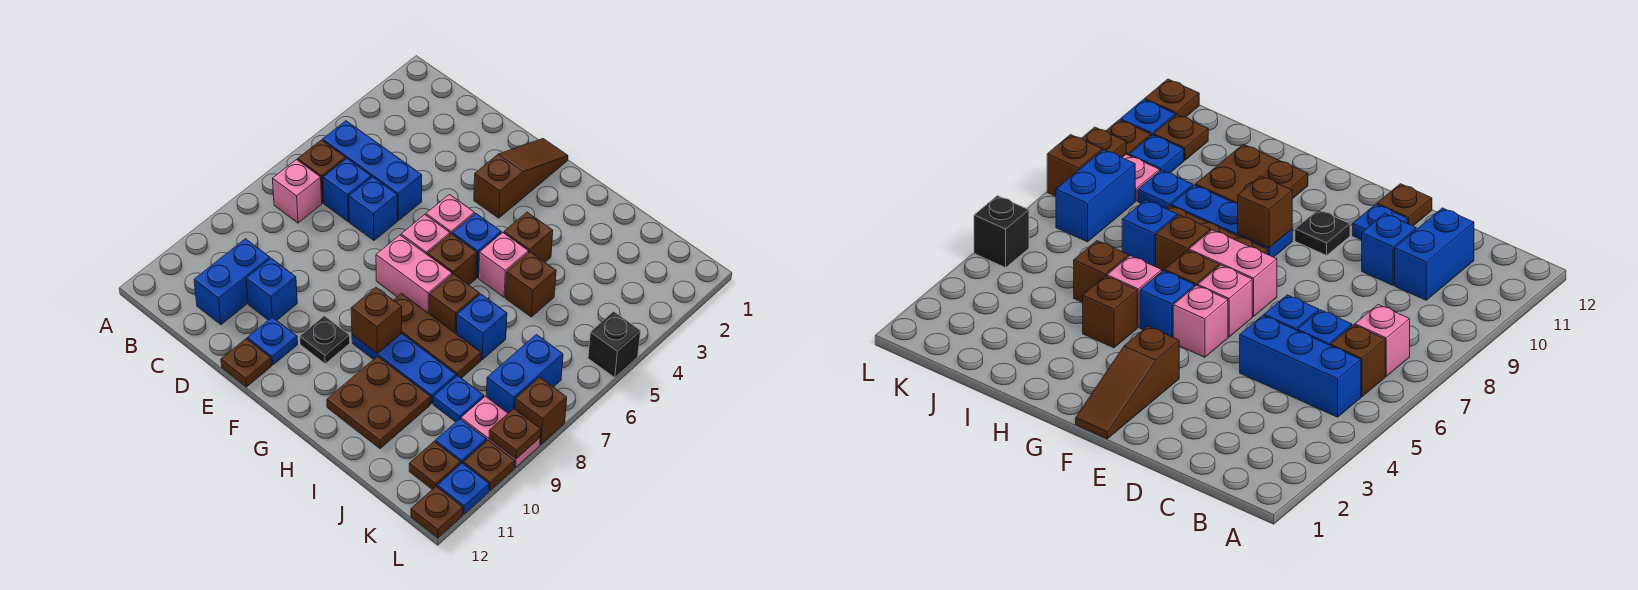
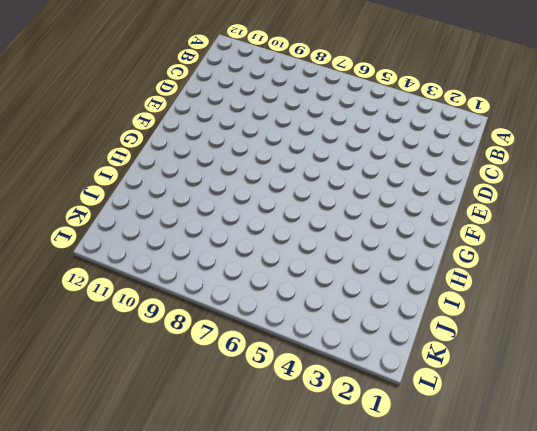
none -> blue brick B5:D5 level 1
none -> brown brick B6 level 1
none -> pink brick B7 level 1
none -> blue brick C6 level 1

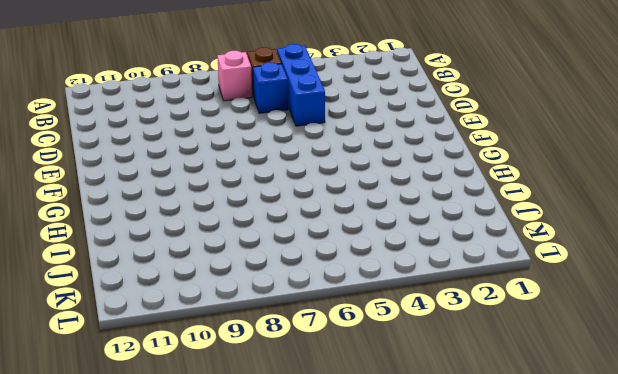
none -> blue brick C10:C11 level 1
none -> blue brick D6 level 1
none -> blue brick D10 level 1
none -> blue plate E11 level 1

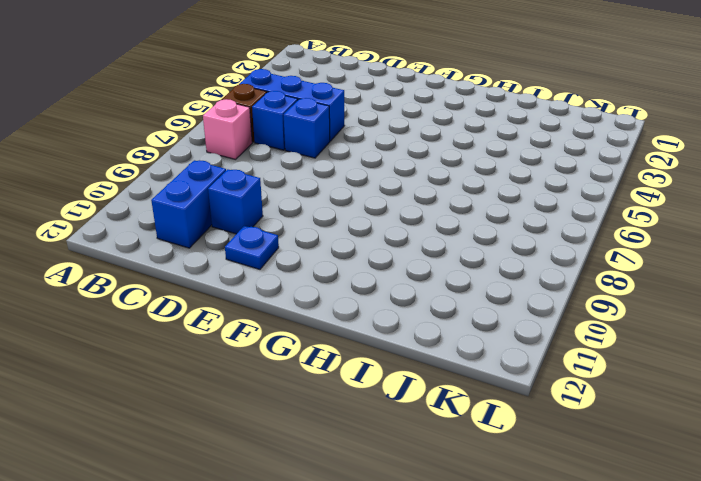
none -> brown plate E12 level 1
none -> brown slope F1:F3 level 1 top 3
none -> pink brick F5 level 1
none -> pink brick F6 level 1

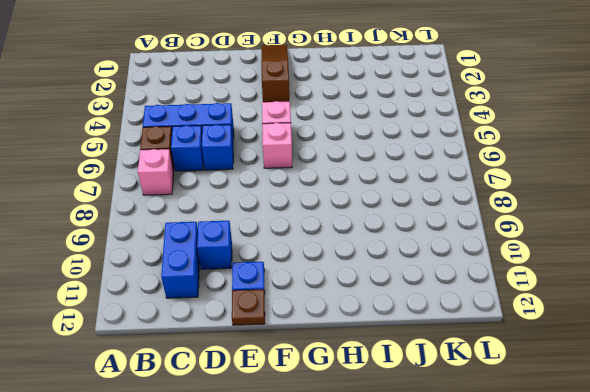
none -> pink brick F7:G7 level 1
none -> black plate F10 level 1
none -> blue brick G5 level 1
none -> brown brick G6 level 1

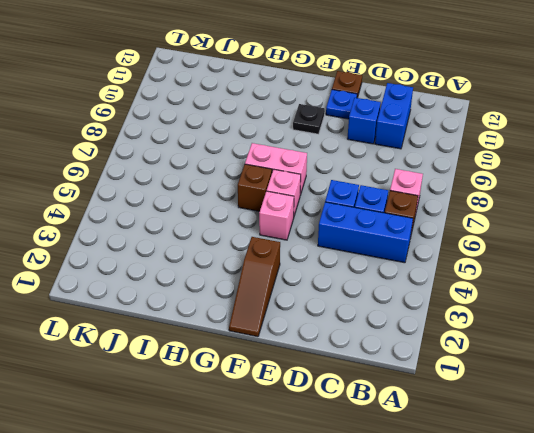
none -> blue brick G5 level 1
none -> brown plate G8:I8 level 1
none -> blue plate G9:I9 level 1
none -> brown brick H4 level 1

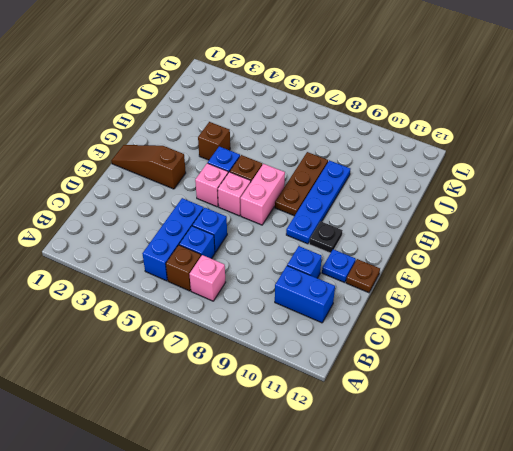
blue plate F9:I9 level 1 -> blue plate G9:I9 level 1
none -> pink brick H5 level 1
none -> brown brick H7 level 1
none -> brown plate H10:I11 level 1
none -> brown brick I5 level 1

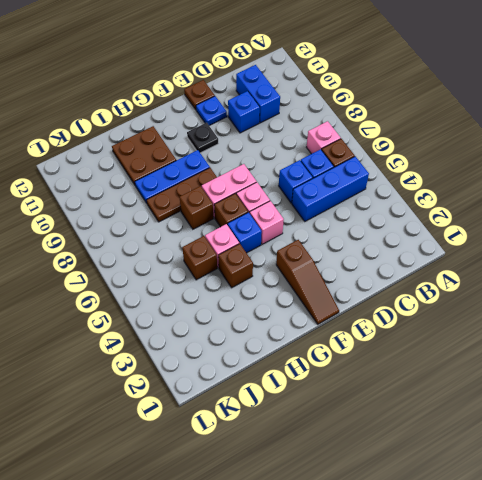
none -> blue brick I7 level 1
none -> blue plate J9 level 1
none -> blue brick K7:K8 level 1
none -> pink plate K9:L9 level 1

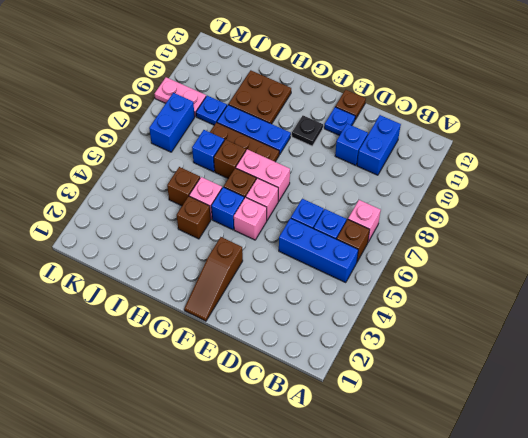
none -> blue plate K10 level 1
none -> brown plate K11 level 1
none -> black brick L5 level 1
none -> brown brick L8 level 1

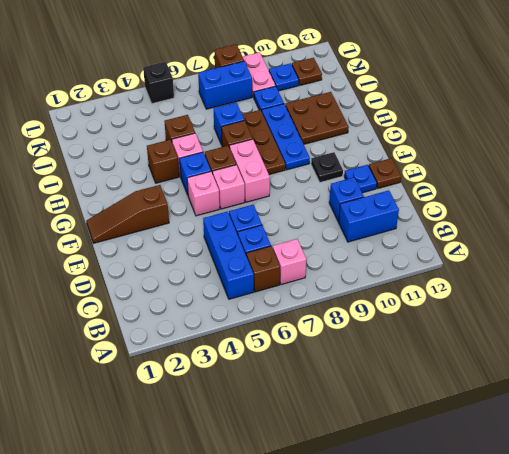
none -> brown plate L10 level 1
none -> blue plate L11 level 1
none -> brown plate L12 level 1
none -> brown brick G9 level 2

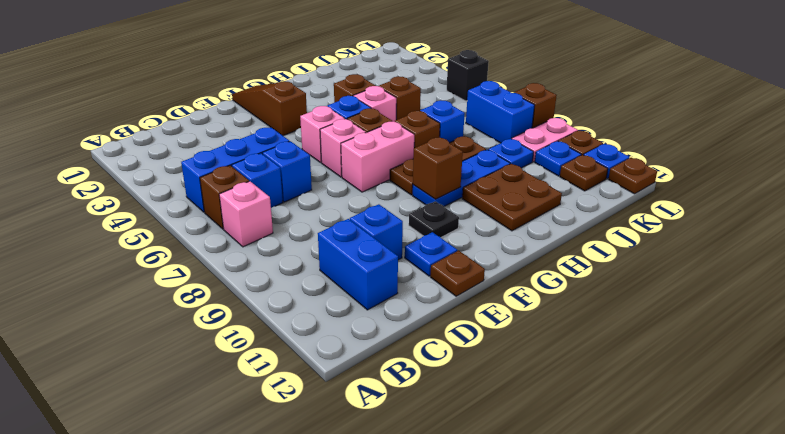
none -> brown plate L9 level 2

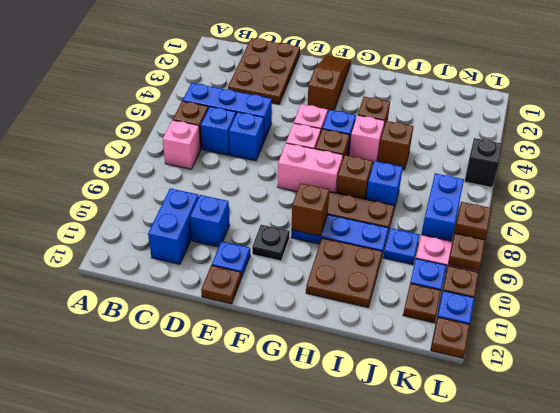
brown plate C1:D3 level 1 -> none

